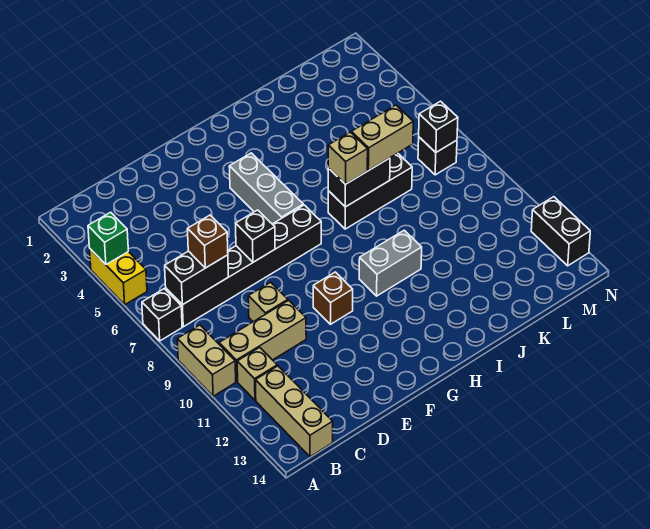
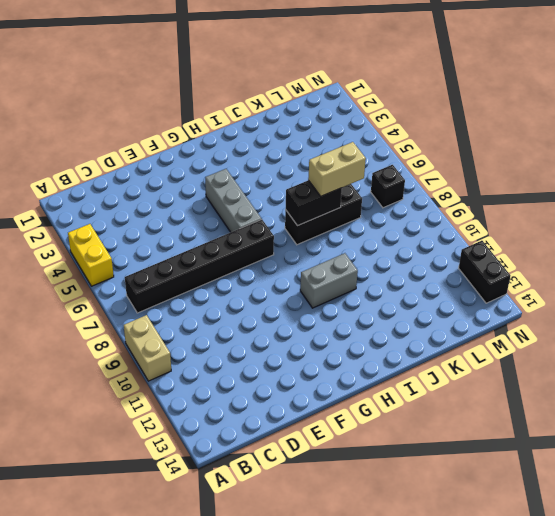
none -> black brick A7 level 1
none -> tan brick B10:D10 level 1
none -> tan brick B11 level 1

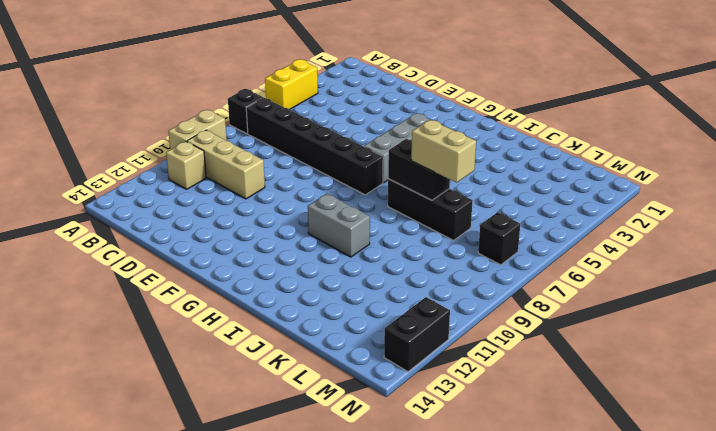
none -> tan brick B12:B14 level 1
none -> tan brick D9 level 1
none -> brown brick F10 level 1

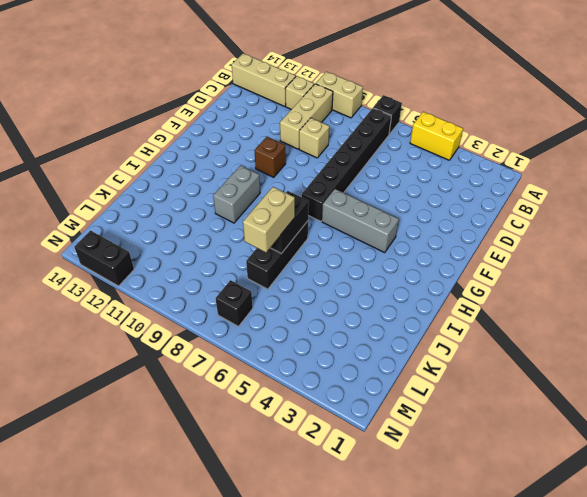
none -> green brick A4 level 2
none -> black brick B7:C7 level 2
none -> black brick E7 level 2

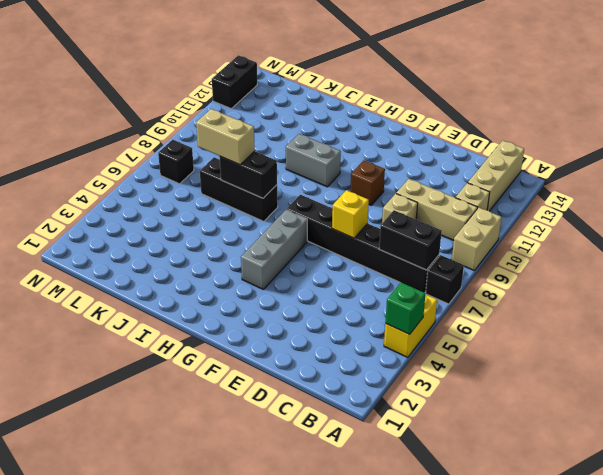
yellow brick E7 level 2 -> black brick E7 level 2
none -> black brick M7 level 2
none -> brown brick C7 level 3
none -> tan brick I7 level 3

